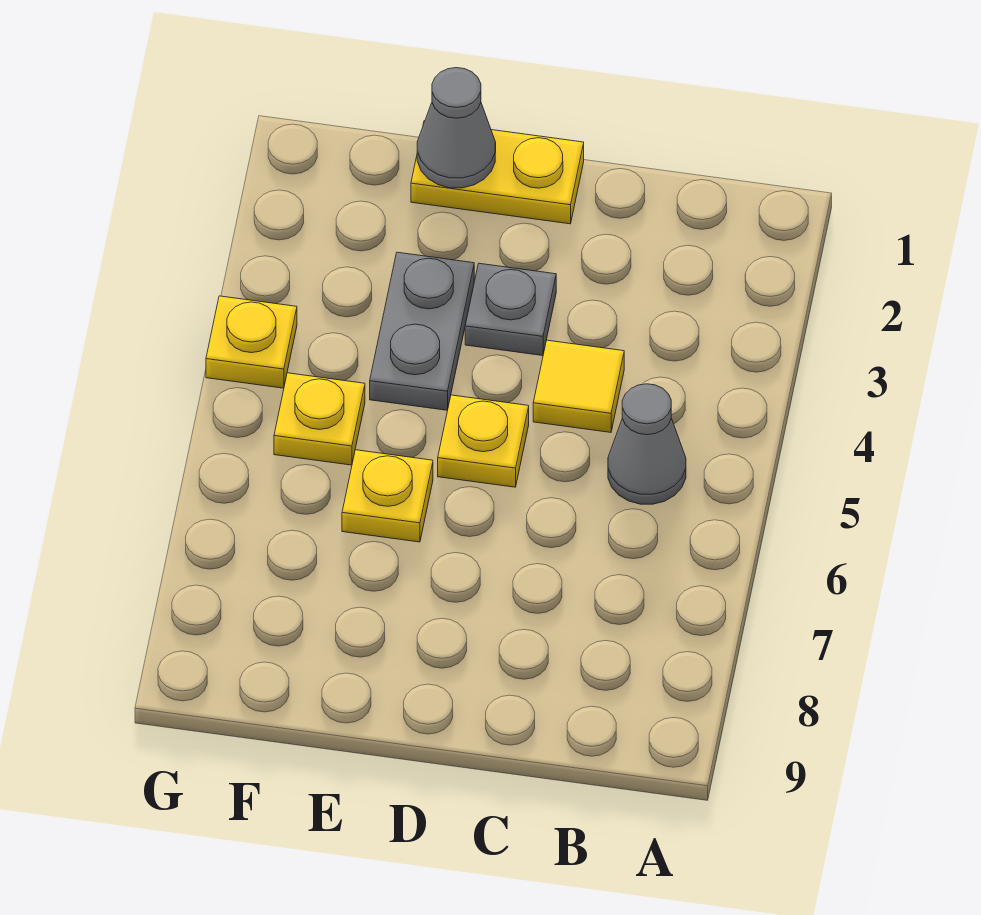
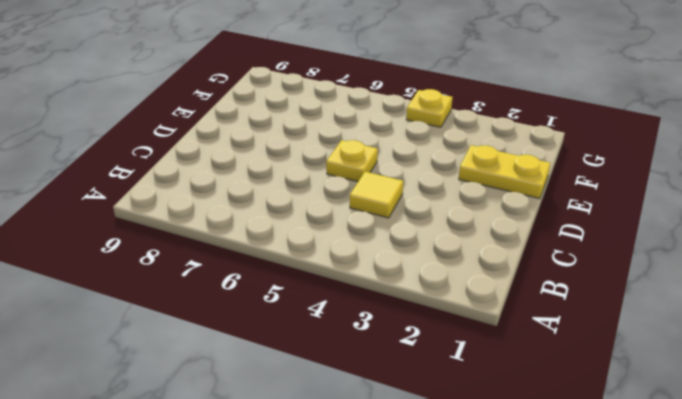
yellow plate E1:E2 level 1 -> yellow plate D1:E1 level 1
none -> grey cone B5 level 1
none -> grey plate D3 level 1

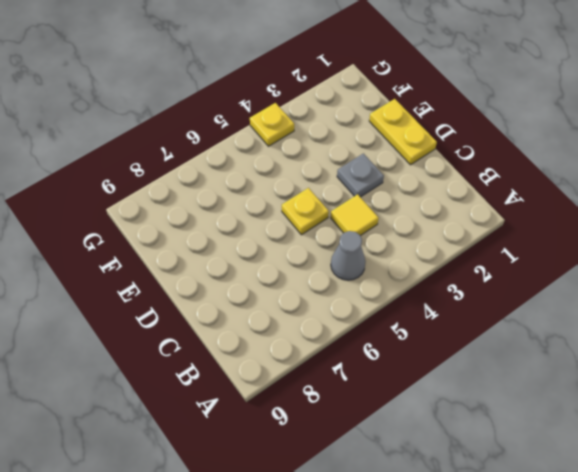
none -> grey plate E3:E4 level 1
none -> yellow plate E6 level 1

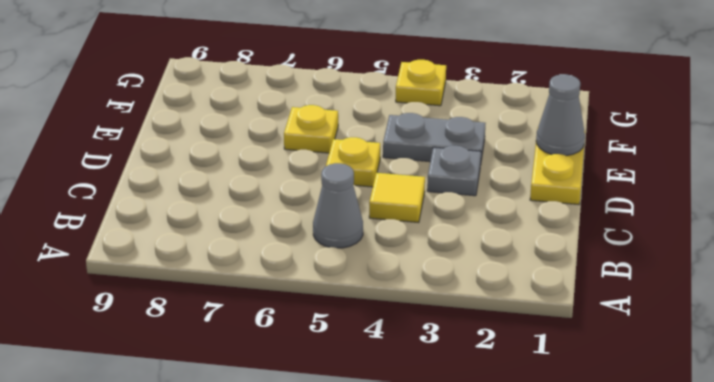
none -> yellow plate F5 level 1

